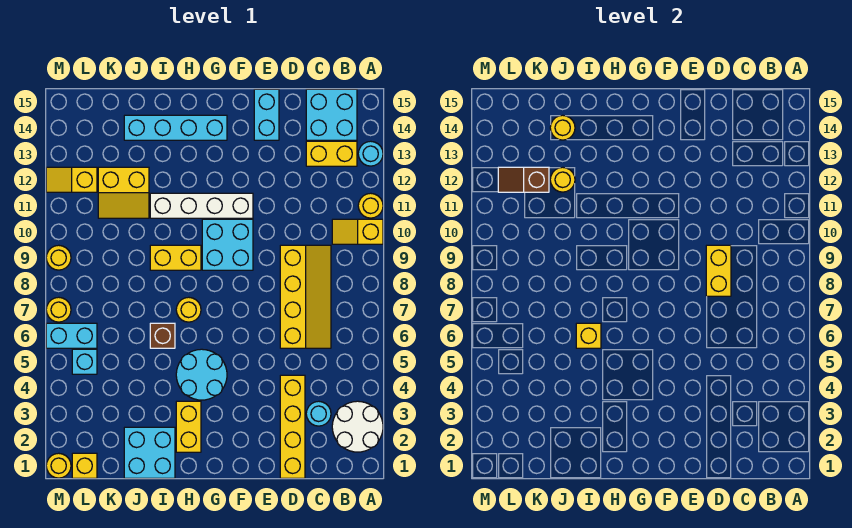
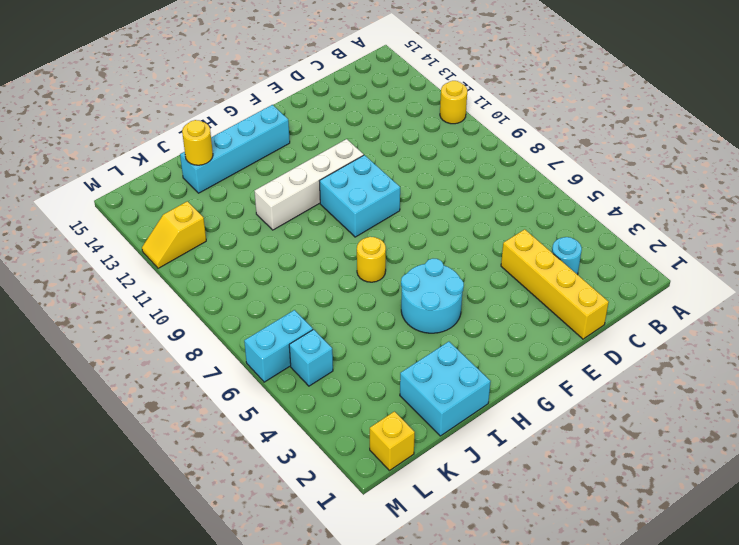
none -> white round brick A2:B3 level 1
none -> yellow slope A10:B10 level 1 top A
none -> cyan round brick A13 level 1
none -> yellow brick B13:C13 level 1

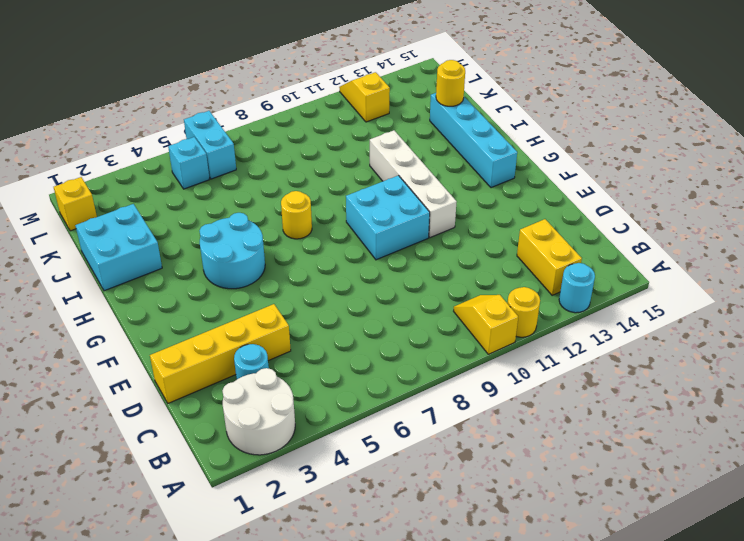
none -> cyan brick B14:C15 level 1
none -> yellow slope C6:D9 level 1 top D
none -> cyan brick E14:E15 level 1
none -> yellow brick H2:H3 level 1

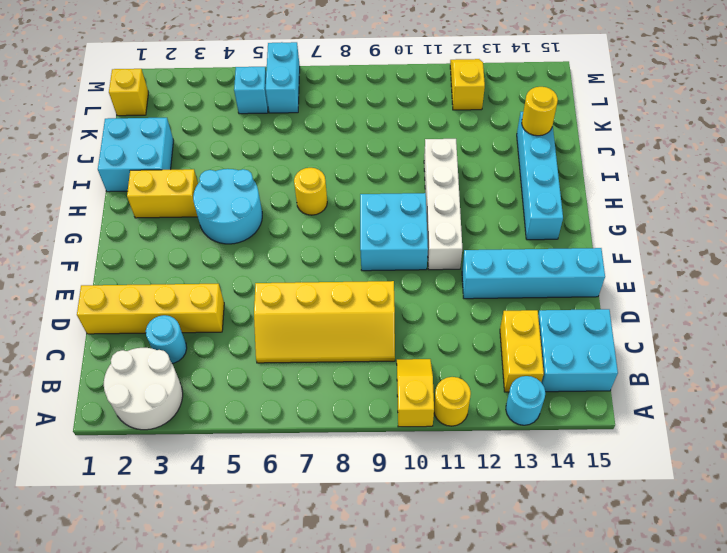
cyan brick E12:E15 level 1 -> cyan brick E14:E15 level 1
none -> yellow brick H9:I9 level 1
none -> brown brick I6 level 1
none -> yellow slope J11:K12 level 1 top 12
none -> yellow round brick M1 level 1

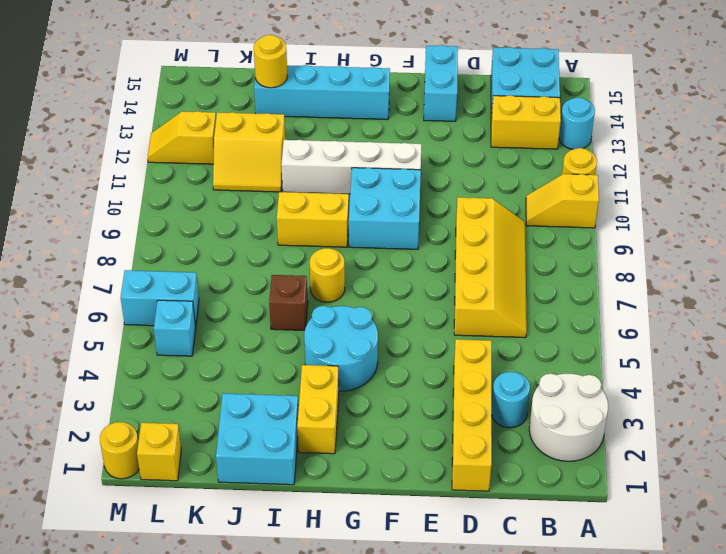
none -> yellow round brick M7 level 1
none -> yellow round brick M9 level 1
none -> yellow brick D8:D9 level 2
none -> yellow brick I6 level 2

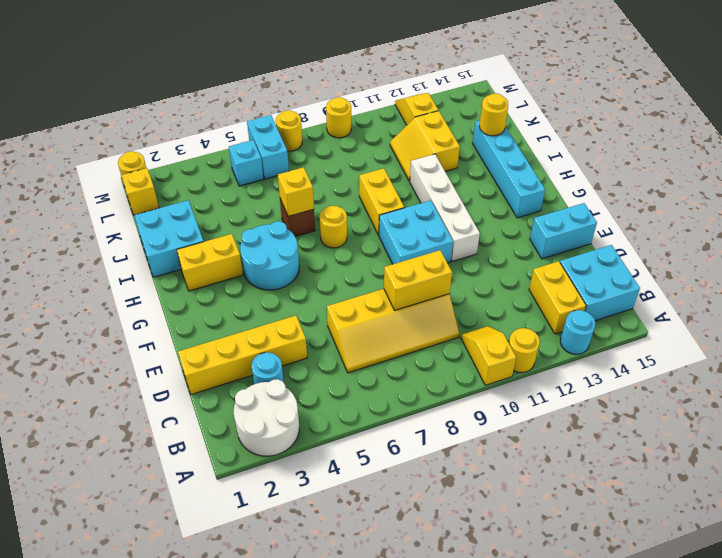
none -> yellow round brick J12 level 2
none -> brown slope K12:L12 level 2 top K

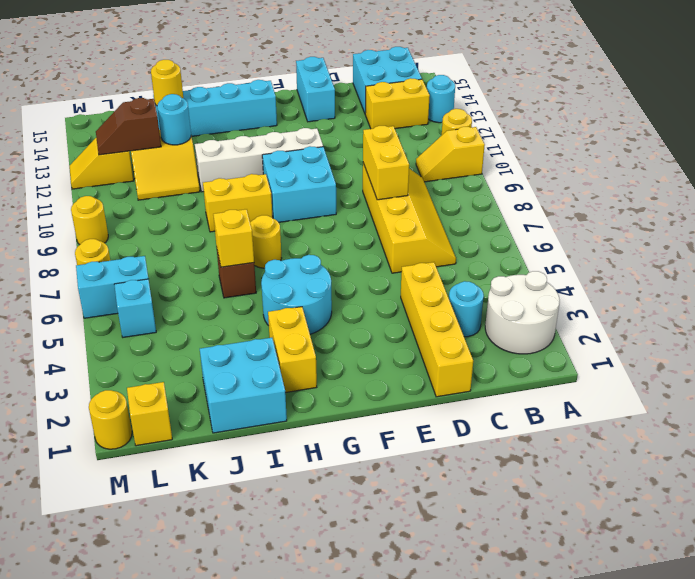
cyan round brick J12 level 2 -> yellow round brick J12 level 2

